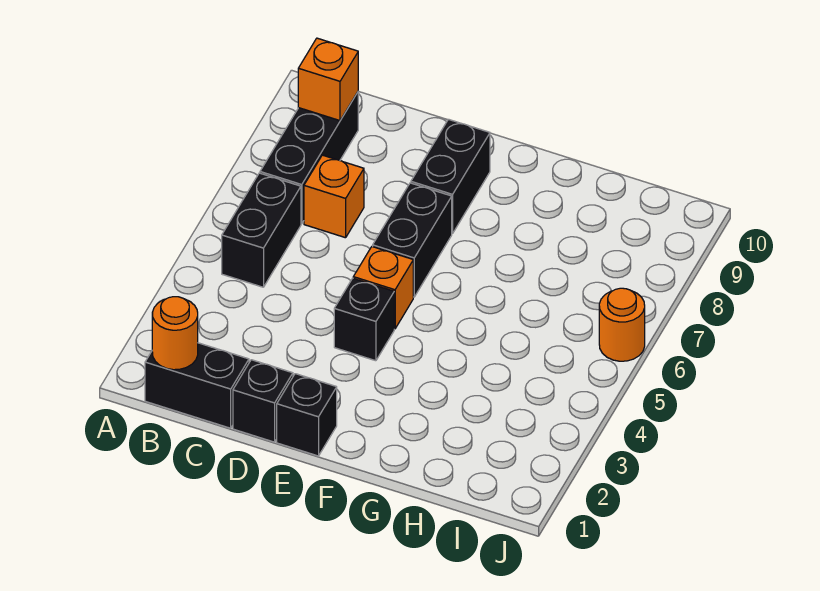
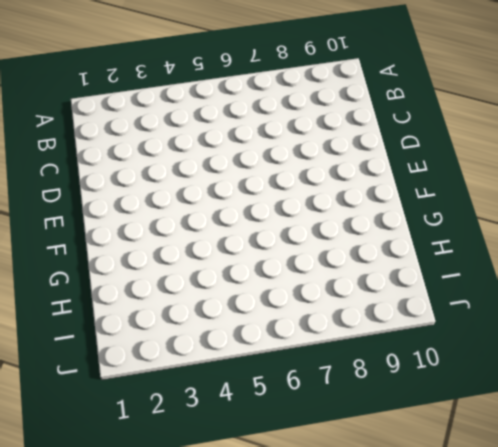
none -> black brick B1:C1 level 1
none -> black brick B5:B6 level 1
none -> black brick B7:B9 level 1

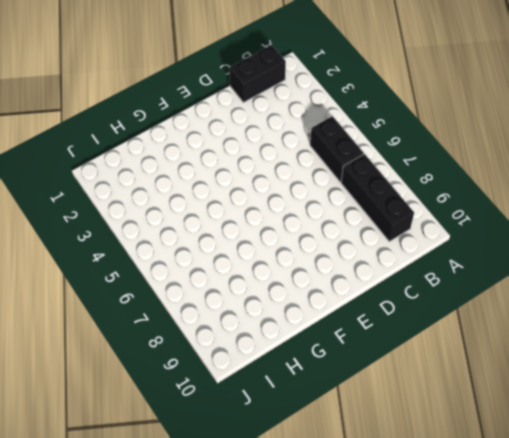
none -> orange brick C7 level 1
none -> black brick D1 level 1
none -> black brick E1 level 1

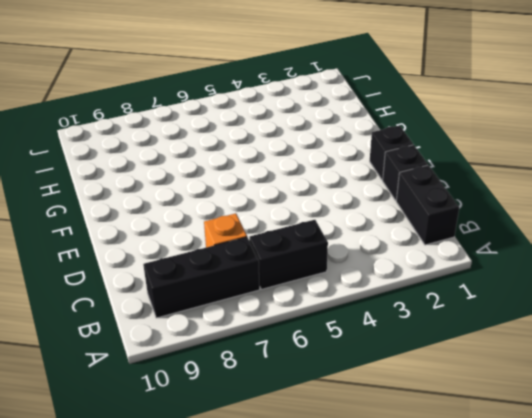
none -> black brick E4 level 1
none -> orange brick E5 level 1
none -> black brick E6:E7 level 1

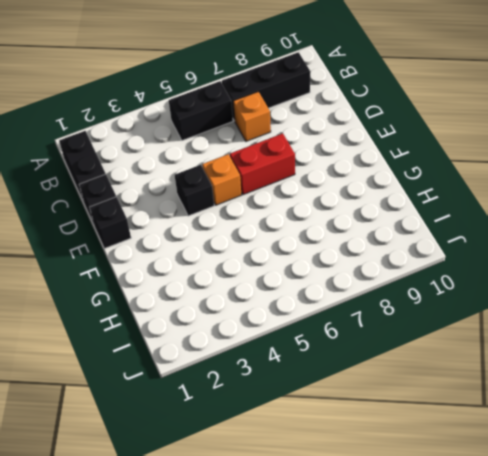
red brick E6:E7 level 1 -> black brick E6:E7 level 1
none -> black brick E8:E9 level 1
none -> orange round brick J6 level 1
none -> orange round brick B1 level 2

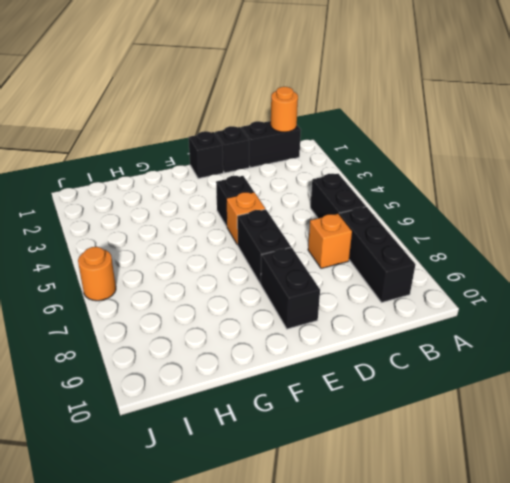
none -> orange brick B9 level 2

